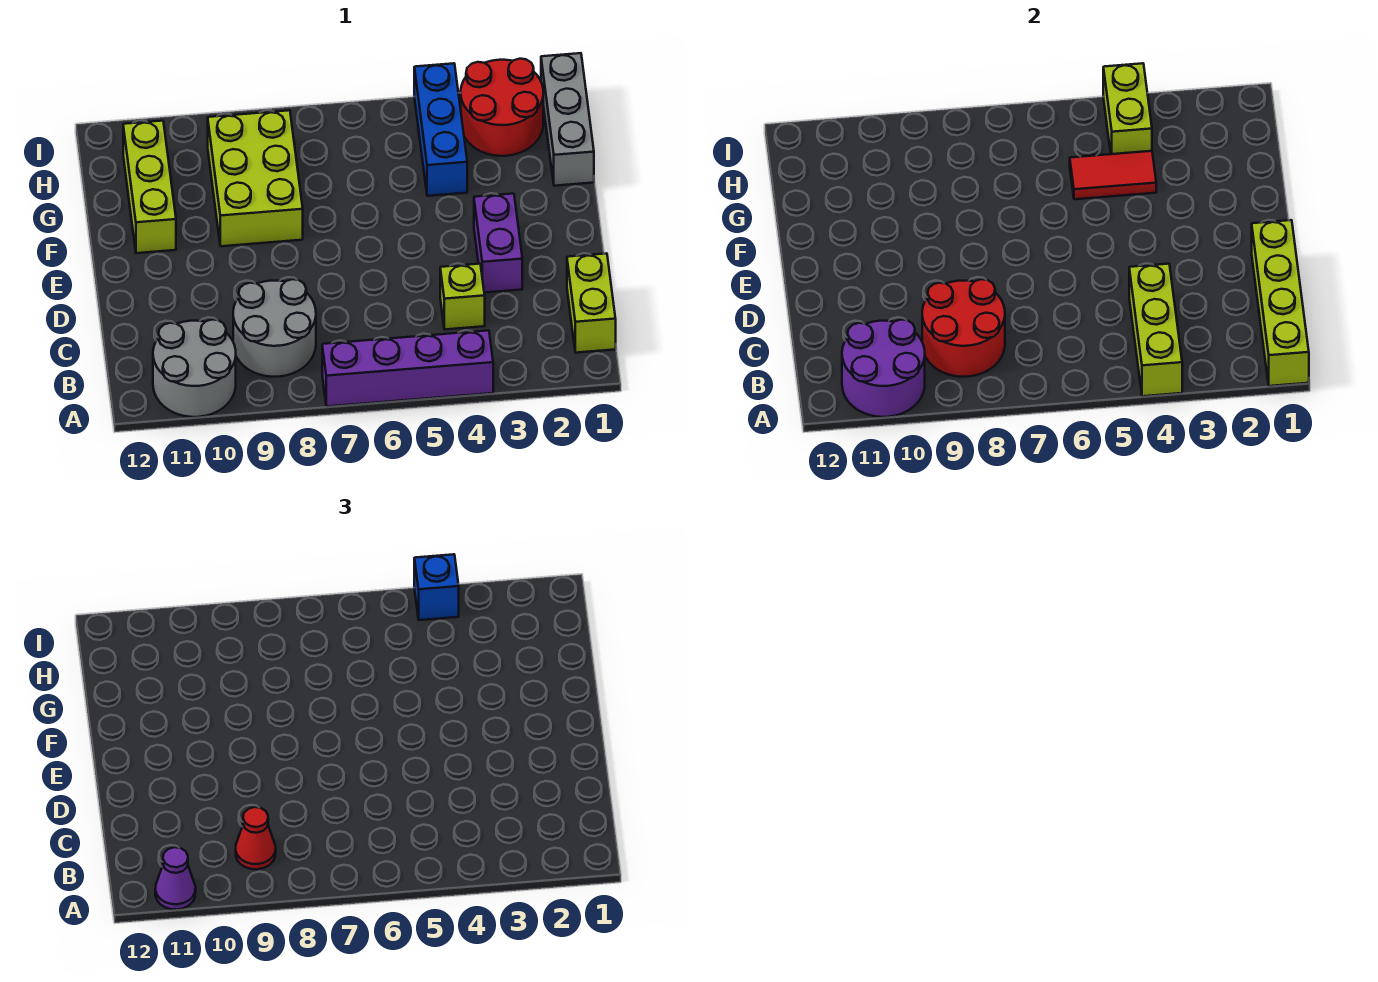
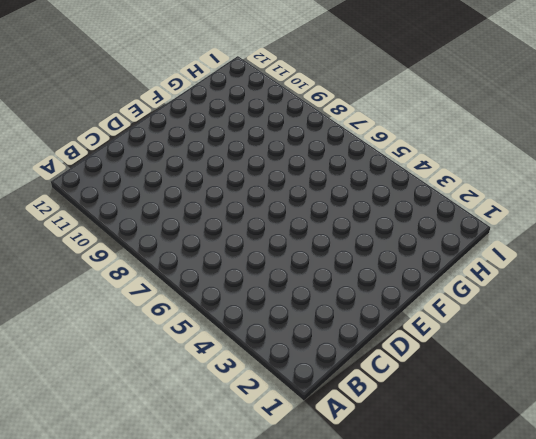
none -> purple brick A4:A7 level 1
none -> grey round brick A10:B11 level 1
none -> lime brick B1:C1 level 1

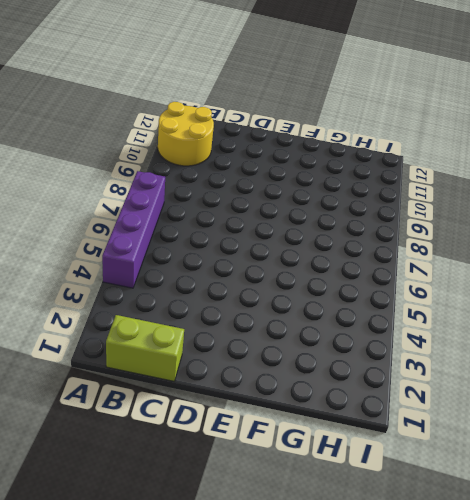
yellow round brick A10:B11 level 1 -> grey round brick A10:B11 level 1
none -> grey round brick B8:C9 level 1
none -> lime brick C4 level 1
none -> purple brick D3:E3 level 1

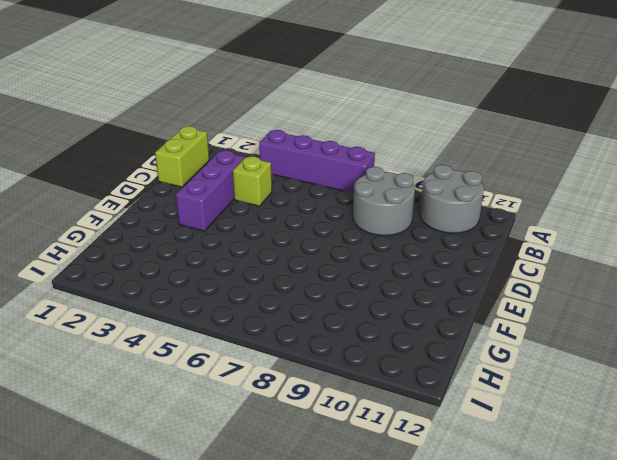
purple brick C3:E3 level 1 -> purple brick D3:E3 level 1
none -> lime brick F8:H9 level 1
none -> lime brick F11:H11 level 1
none -> grey brick G1:I1 level 1

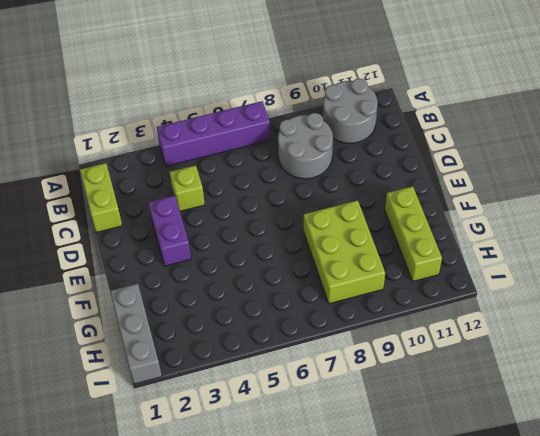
none -> blue brick G4:I4 level 1
none -> red round brick H2:I3 level 1
none -> lime brick A1:D1 level 2

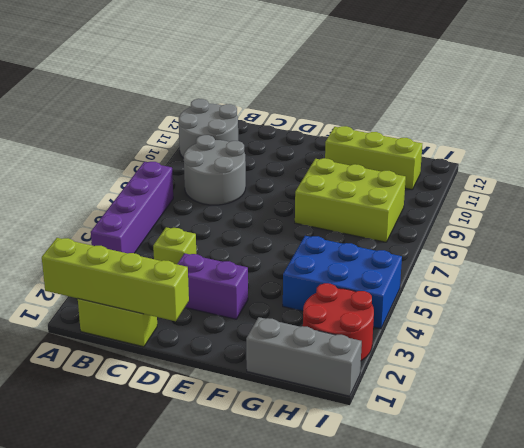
blue brick G4:I5 level 1 -> blue brick G4:I4 level 1
none -> lime brick A4:C4 level 2
none -> purple round brick A10:B11 level 2
none -> red round brick B8:C9 level 2

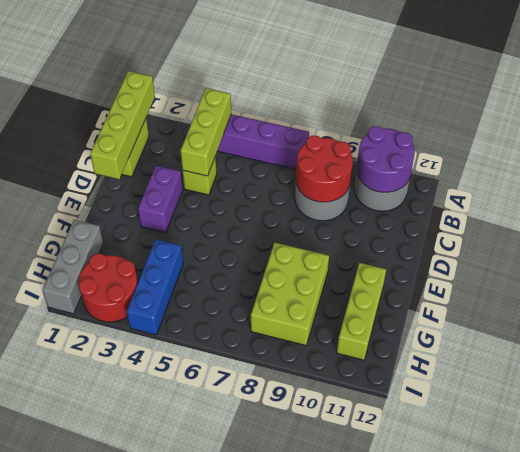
none -> red tile G4:G5 level 2
none -> lime brick H4:I4 level 2
none -> purple cone A11 level 3

